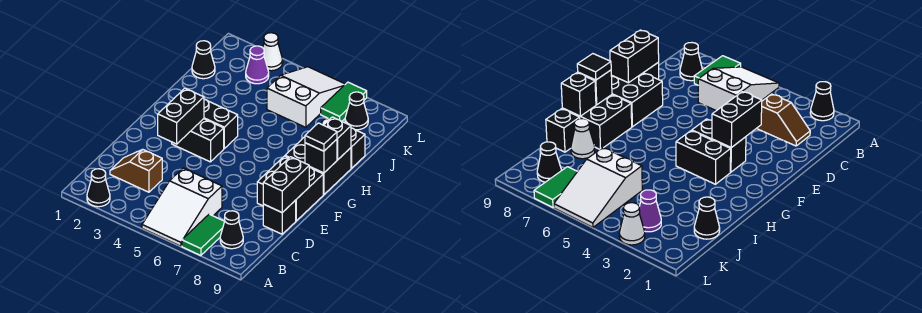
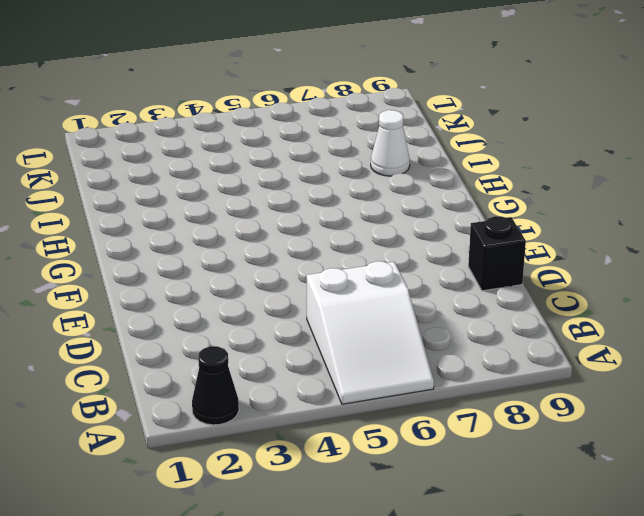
none -> green tile A7:B7 level 1
none -> black cone B8 level 1
none -> brown slope C2:C3 level 1 top 3

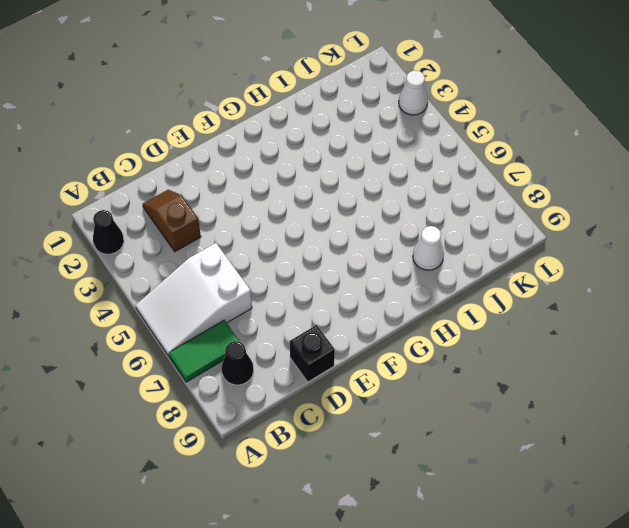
none -> black brick E8:F9 level 1
none -> black brick F3:F4 level 1
none -> black brick G3:G4 level 1

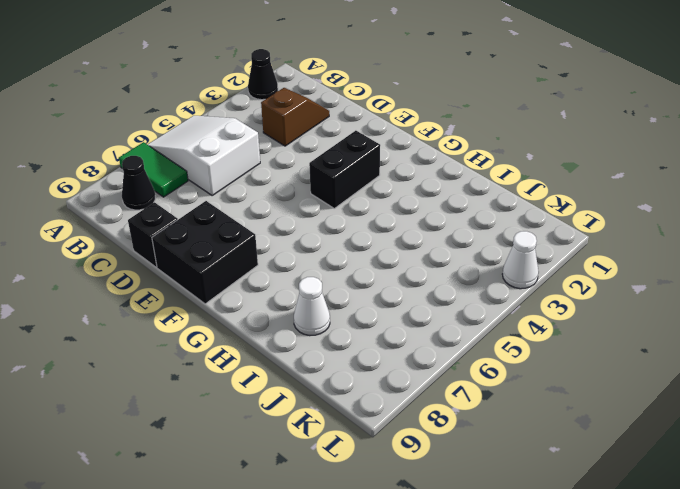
none -> black brick G3:G4 level 1
none -> black brick G8:H9 level 1
none -> black brick I9 level 1

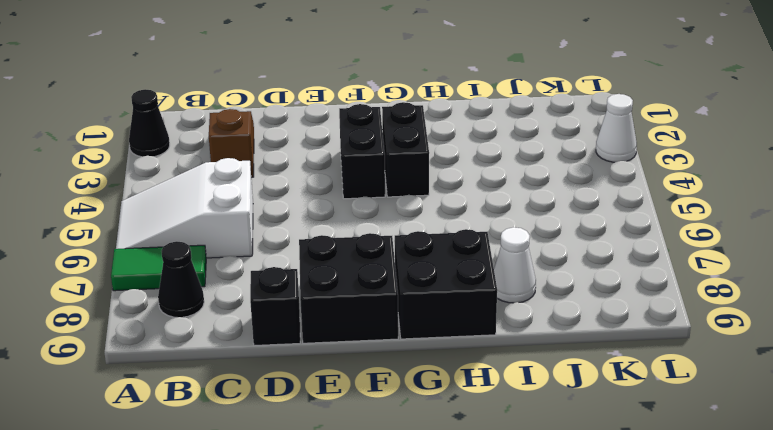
none -> black brick I9 level 1
none -> black cone J1 level 1
none -> white slope J5:L6 level 1 top J

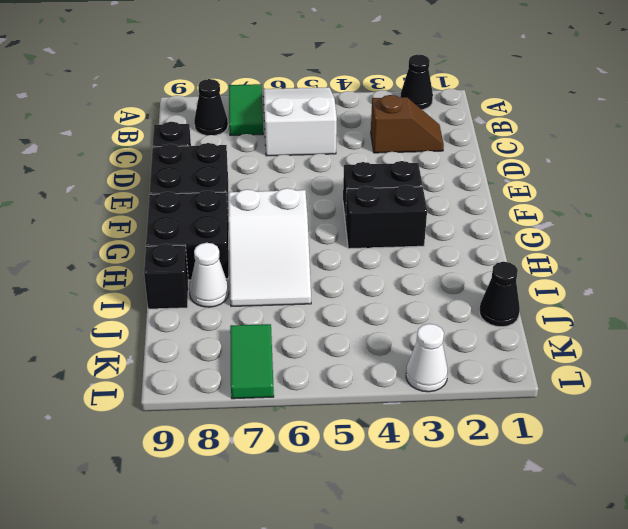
white slope G6:I7 level 1 top G -> white slope J5:L6 level 1 top J
none -> purple cone K3 level 1
none -> black cone K8 level 1
none -> black brick D9:E9 level 2

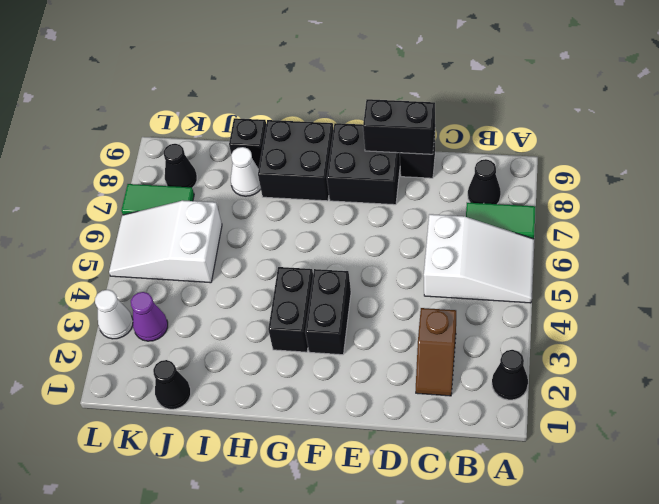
none -> black brick E3:F3 level 2
none -> black brick G9 level 2
none -> black brick H9 level 2

